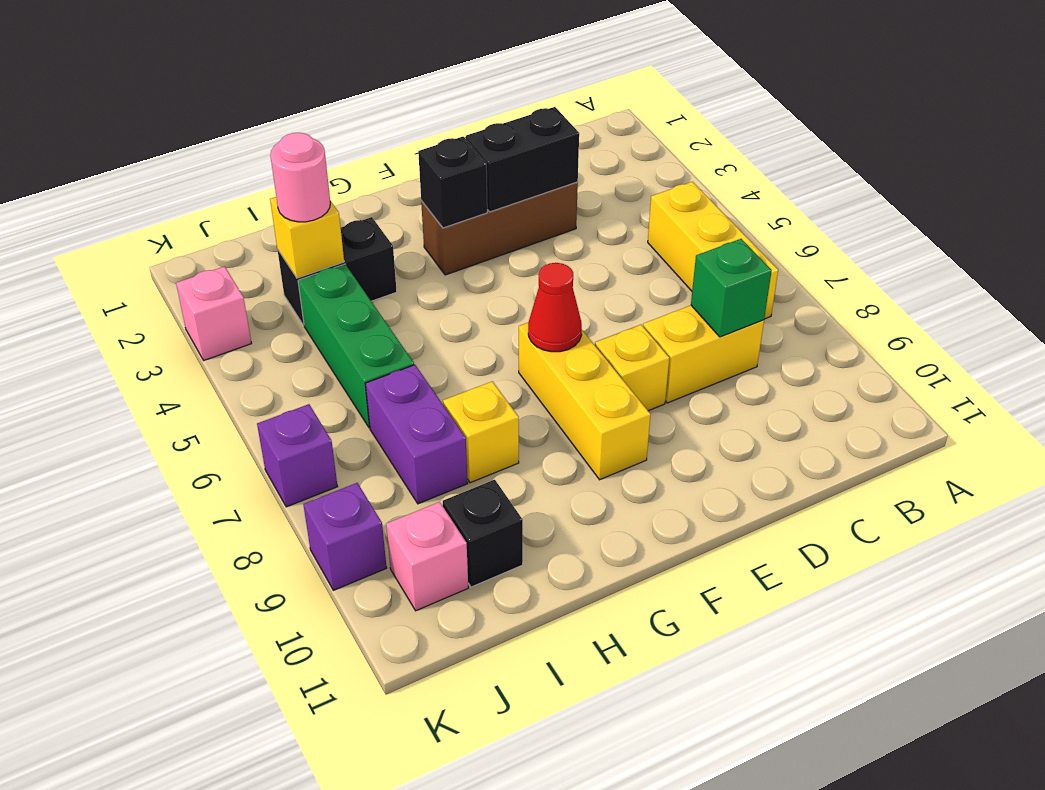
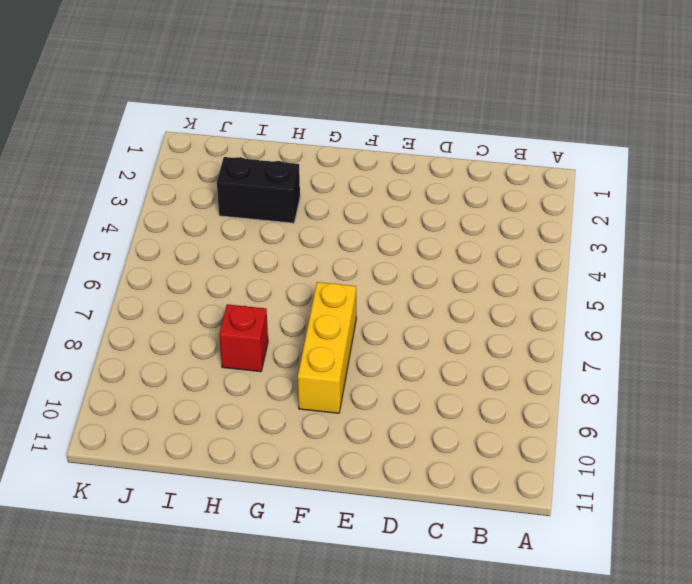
red brick H8 level 1 -> yellow brick H8 level 1
none -> yellow brick B5:B7 level 1
none -> yellow brick C8:D8 level 1
none -> brown brick D3:F3 level 1

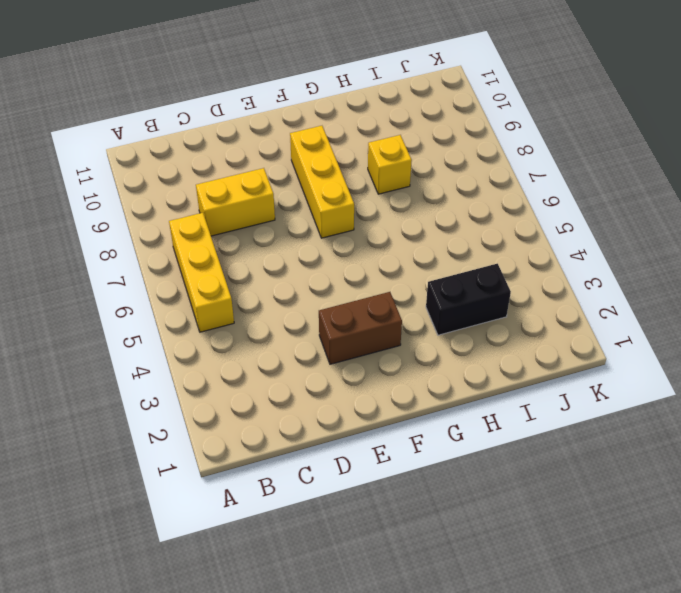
brown brick E3:F3 level 1 -> brown brick D3:F3 level 1
none -> yellow brick E8 level 1
none -> green brick I4:I6 level 1
none -> purple brick I7:I8 level 1

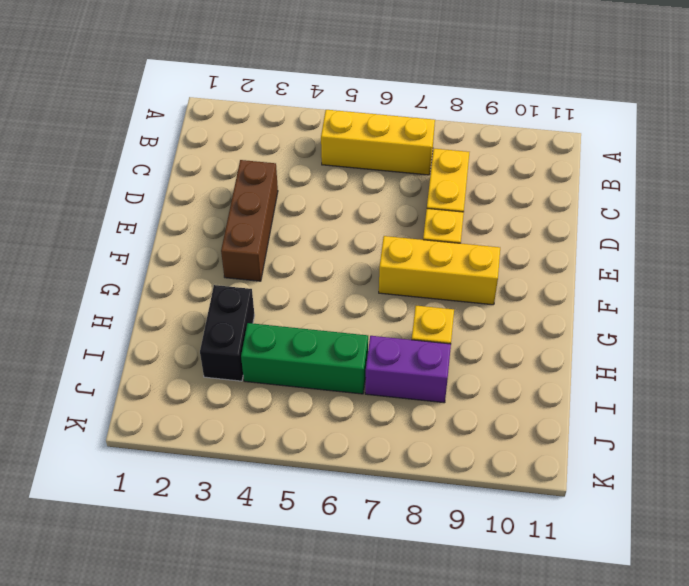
none -> black brick I10 level 1
none -> pink brick J10 level 1
none -> pink brick K3 level 1

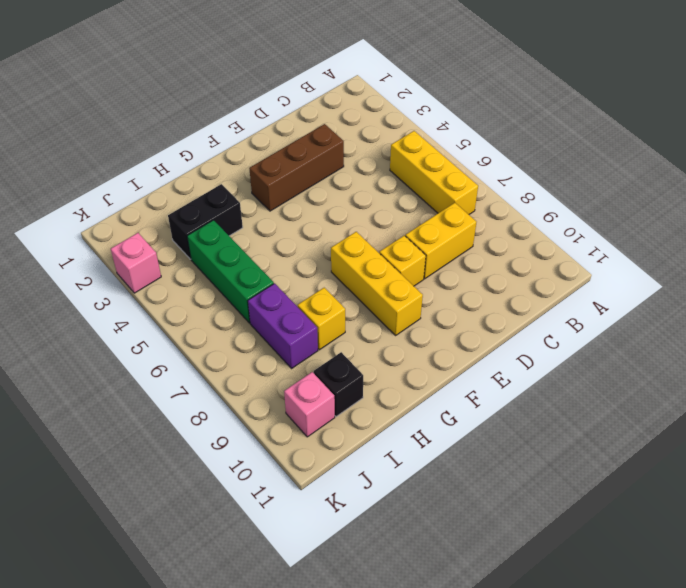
none -> purple brick K7 level 1
none -> purple brick K9 level 1
none -> green brick C8 level 2

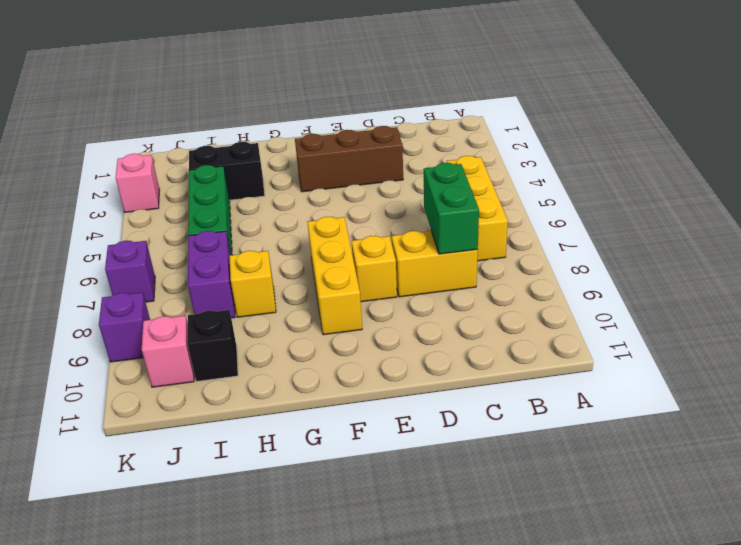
green brick C7:C8 level 2 -> green brick C8 level 2
none -> black brick D3:E3 level 2
none -> black brick F3 level 2
none -> red cone F7 level 2

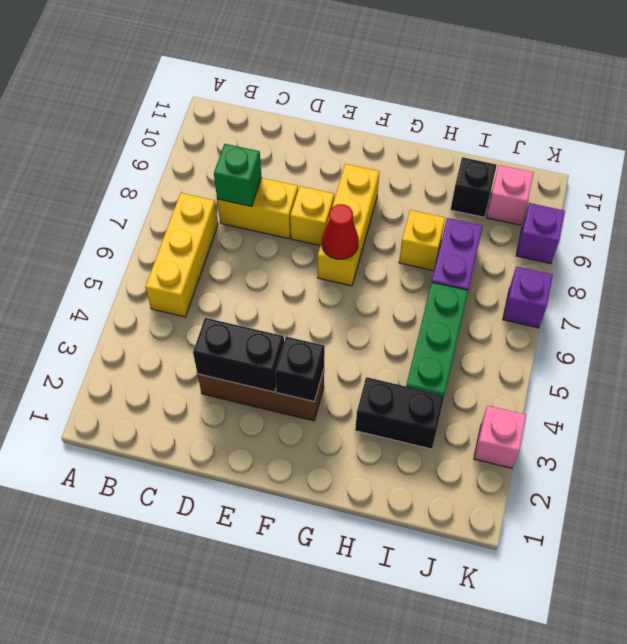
none -> yellow brick I3 level 2
none -> pink round brick I3 level 3

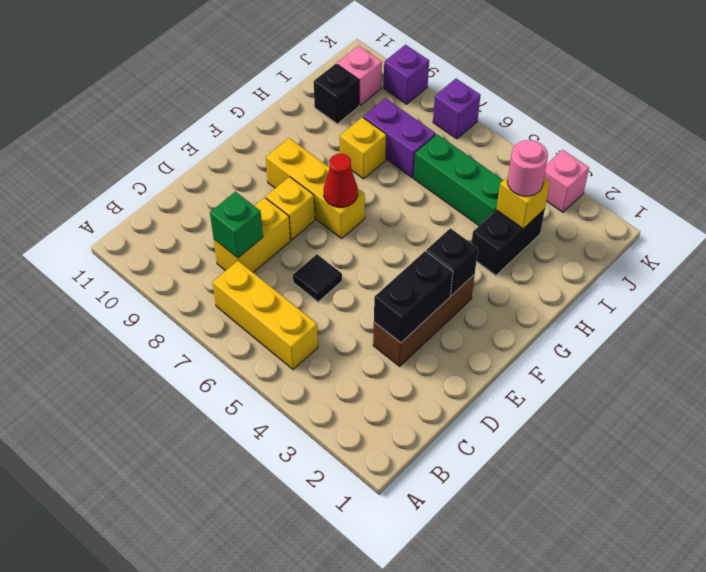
black tile D6 level 1 -> none

